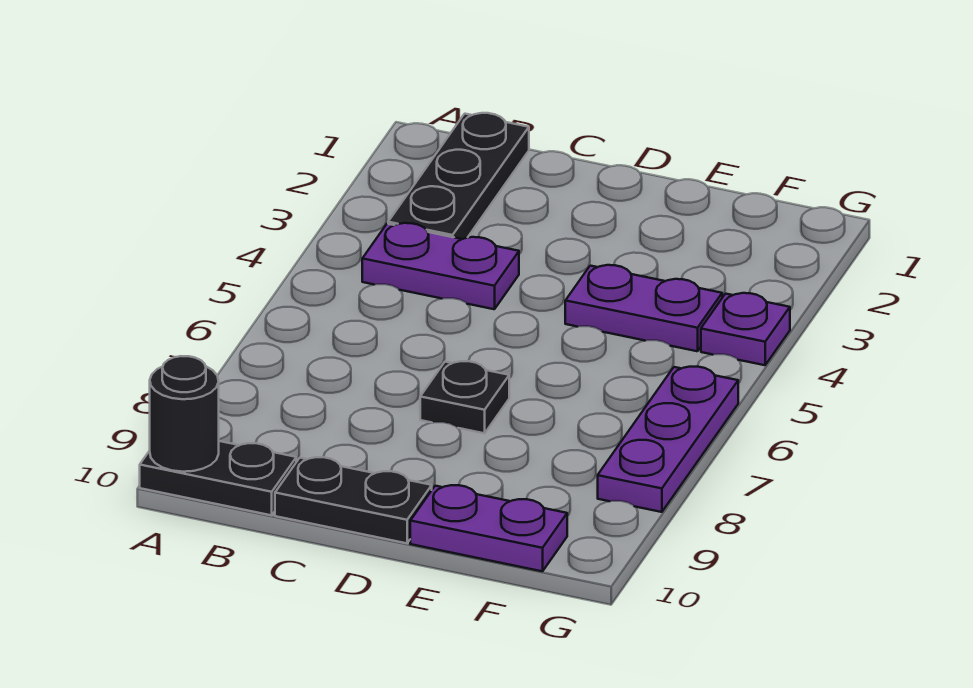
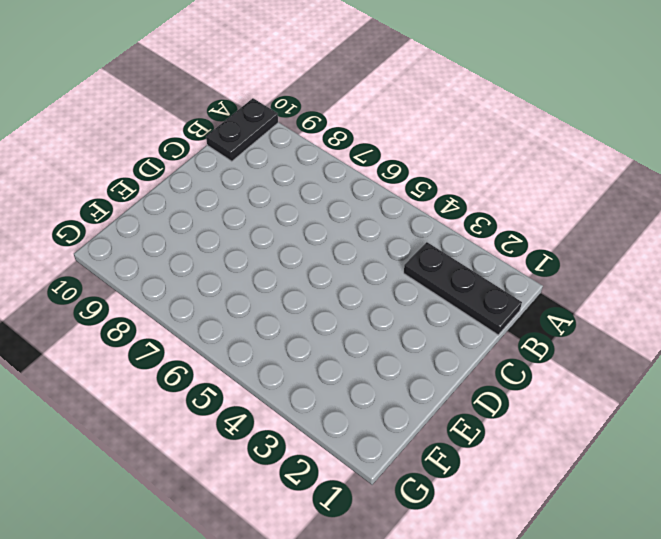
none -> purple plate B4:C4 level 1
none -> black plate C10:D10 level 1

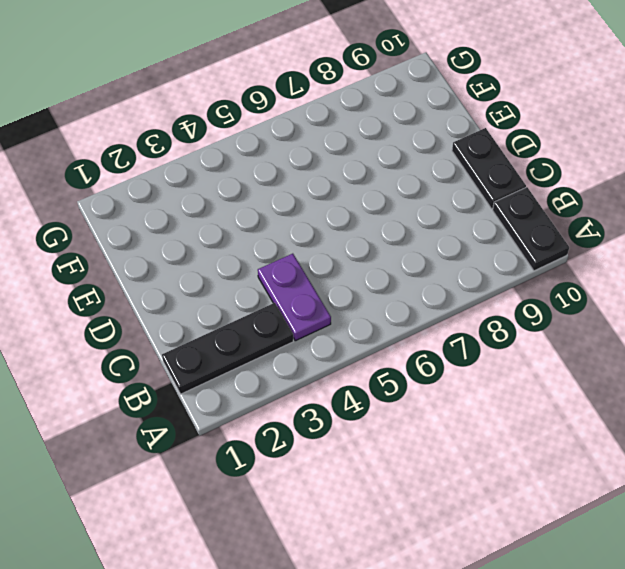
none -> black plate D7 level 1
none -> purple plate E4:F4 level 1

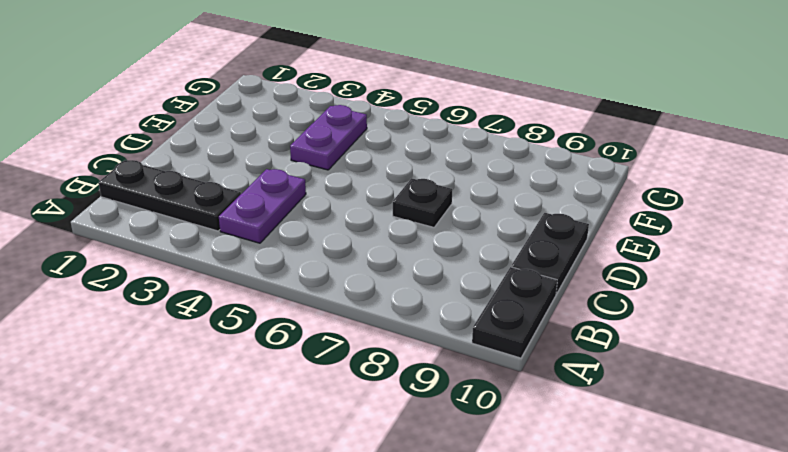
none -> purple plate E10:F10 level 1
none -> purple plate G4 level 1

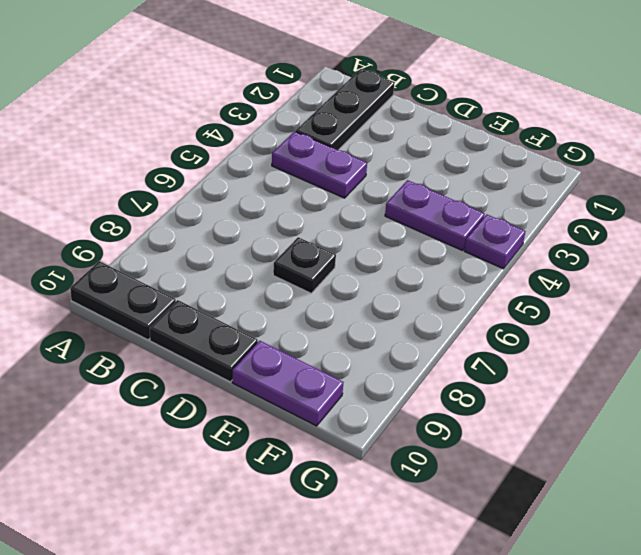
none -> purple plate G6:G8 level 1
none -> black round brick A10 level 2

